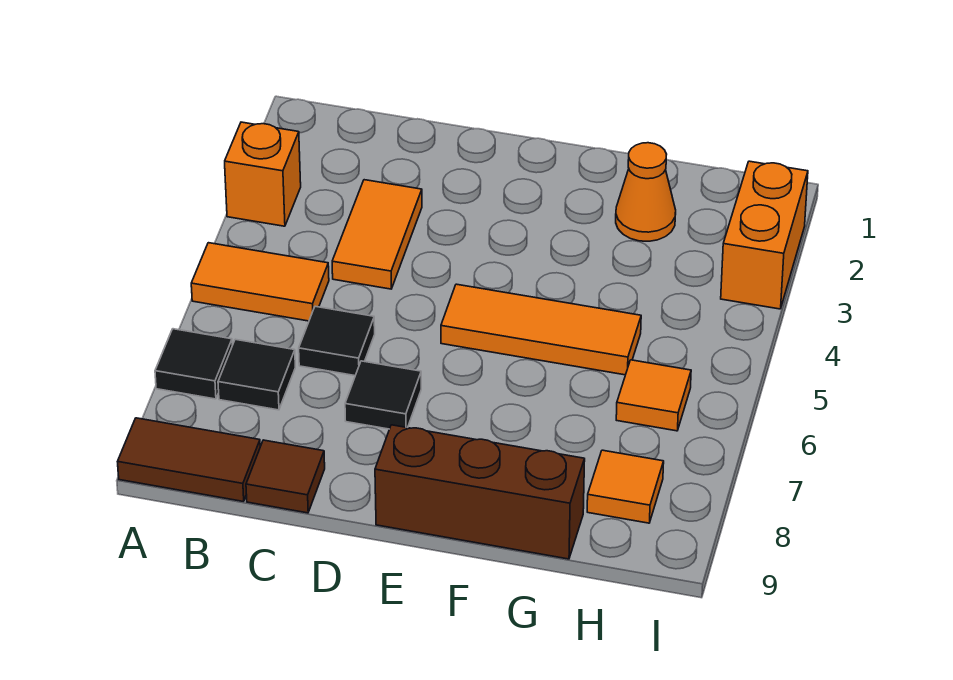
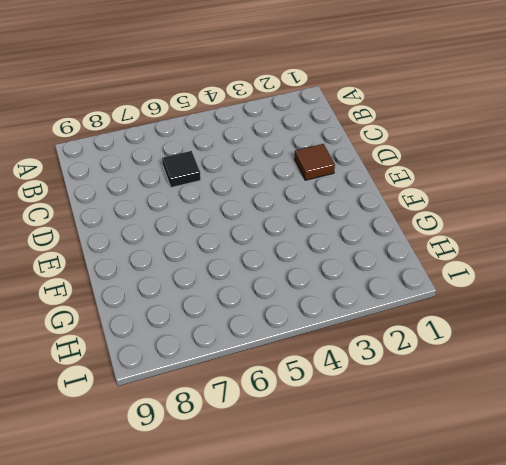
brown tile D2 level 1 -> brown tile C9 level 1
none -> orange brick A3 level 1
none -> orange tile A5:B5 level 1
none -> black tile A7 level 1

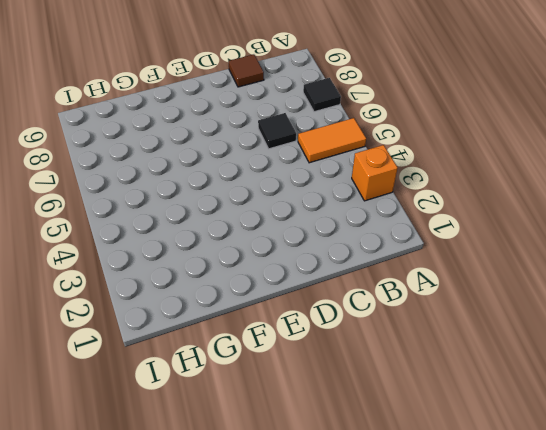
none -> brown tile A9:B9 level 1
none -> black tile B7 level 1
none -> orange tile C3:C4 level 1

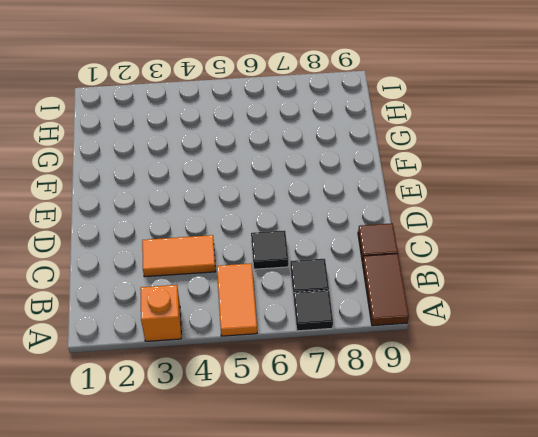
none -> black tile D7 level 1
none -> orange tile E5:G5 level 1
none -> brown brick E9:G9 level 1

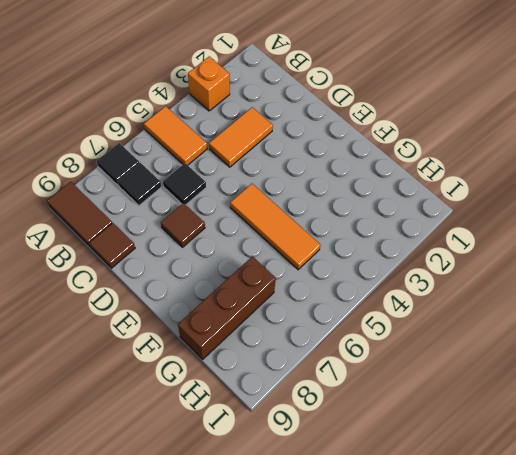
brown tile D7 level 1 -> black tile D7 level 1
brown brick G7:G9 level 1 -> brown brick E9:G9 level 1
none -> orange cone G2 level 1
none -> orange tile H6 level 1
none -> orange tile H8 level 1

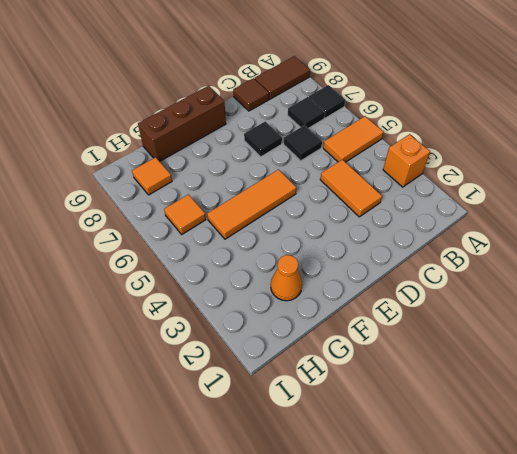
none -> orange brick I2:I3 level 1

